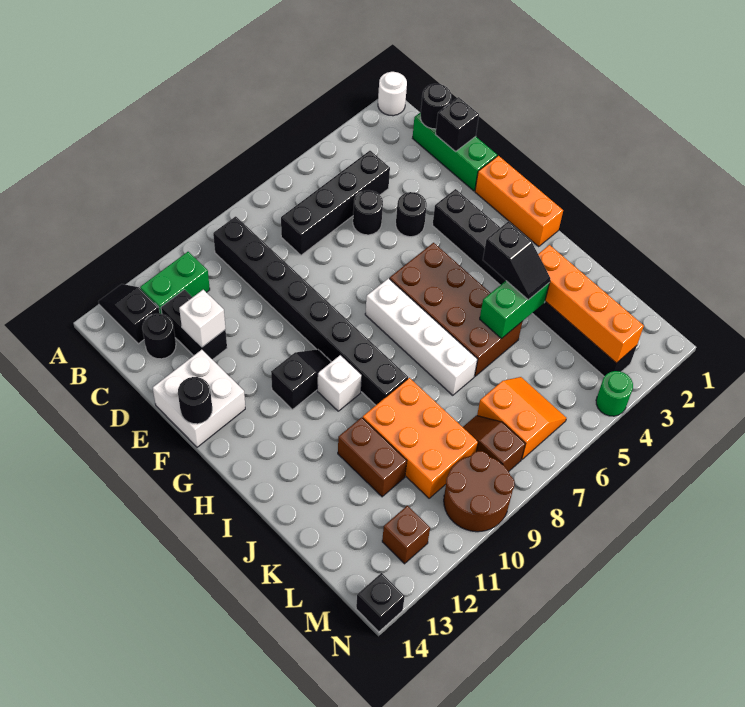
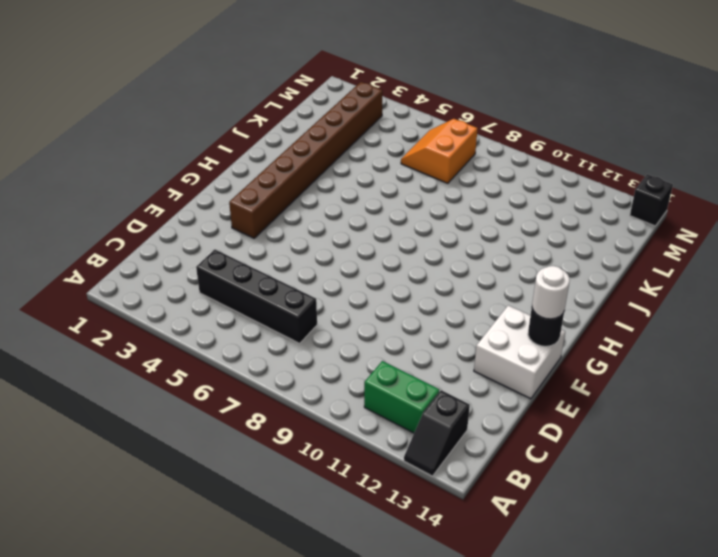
brown brick F3:M3 level 1 -> black brick F3:M3 level 1
white round brick F14 level 3 -> white round brick A1 level 1
none -> black brick B9:I9 level 1
none -> green brick C1:E1 level 1
none -> black brick C12:D12 level 1
none -> black round brick C13 level 1

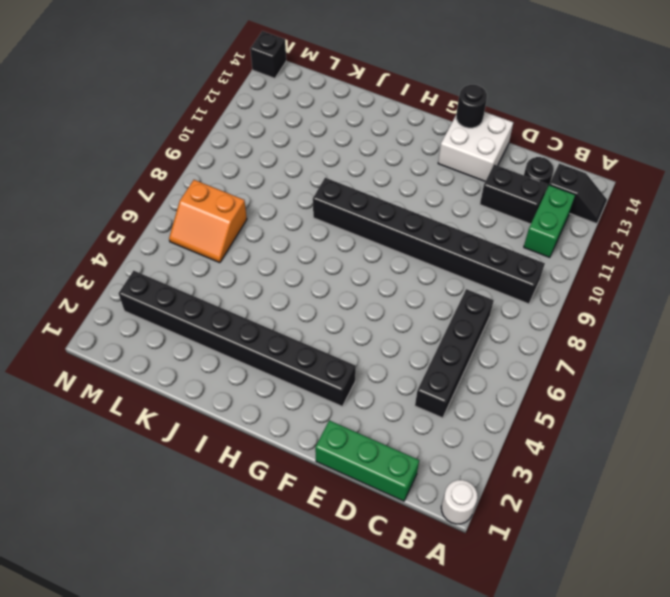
none -> black round brick D5 level 1
none -> black round brick E4 level 1
none -> orange brick F1:H1 level 1
none -> brown brick G5:J6 level 1

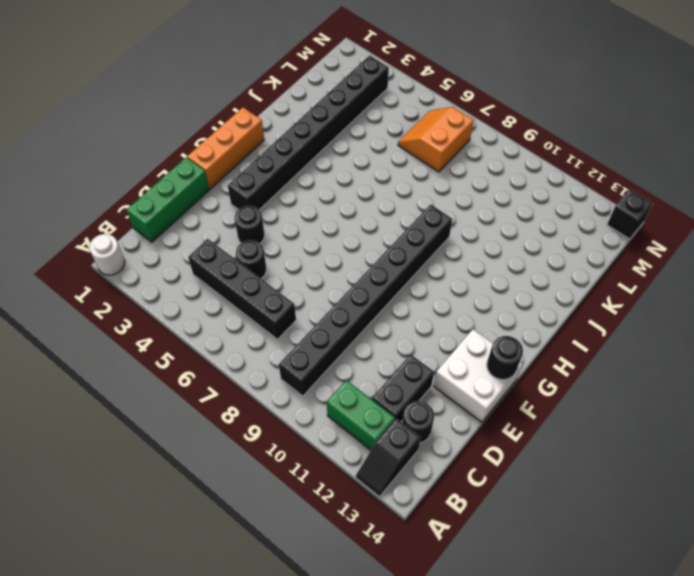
none -> brown brick G5:J6 level 1
none -> white brick G7:J7 level 1
none -> black slope G10:G11 level 1 top 11
none -> white brick H10 level 1

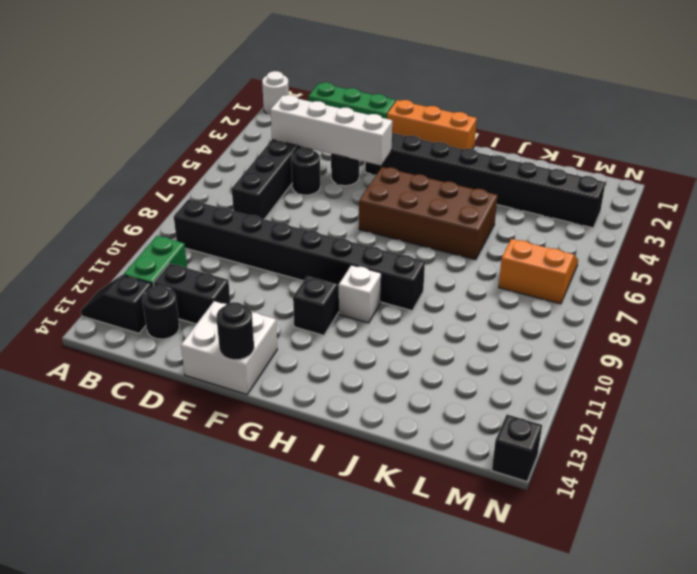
white brick C4:F4 level 2 -> white brick G7:J7 level 1
none -> orange brick J9:L10 level 1
none -> brown brick J11:K11 level 1
none -> brown slope L8:M8 level 1 top M
none -> brown round brick M9:N10 level 1

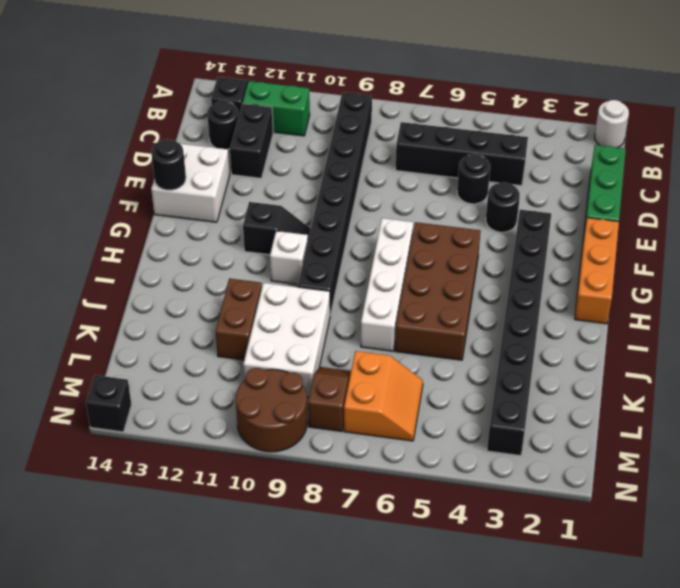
white brick J9:L10 level 1 -> orange brick J9:L10 level 1
none -> brown brick M12 level 1
none -> green round brick N4 level 1
none -> black round brick C1 level 2
none -> black brick D1 level 2

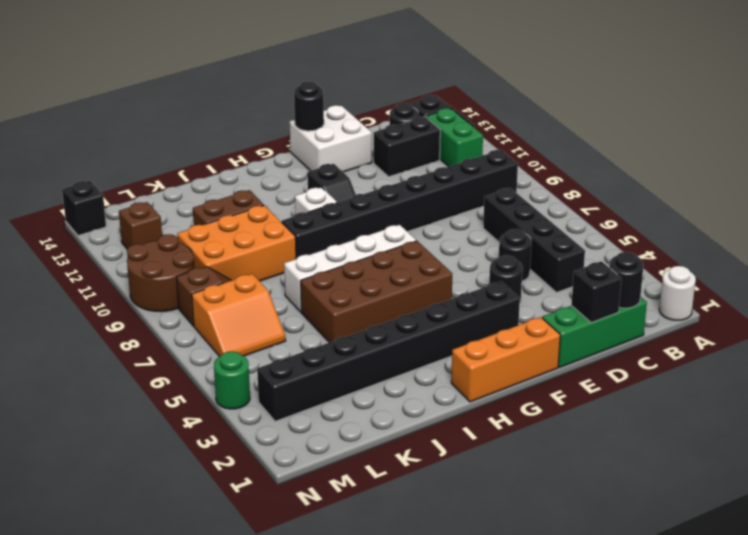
none -> white brick D12 level 2
none -> orange brick J3:M3 level 2
none -> green brick J4:J5 level 2
none -> black slope I4:J4 level 3 top I

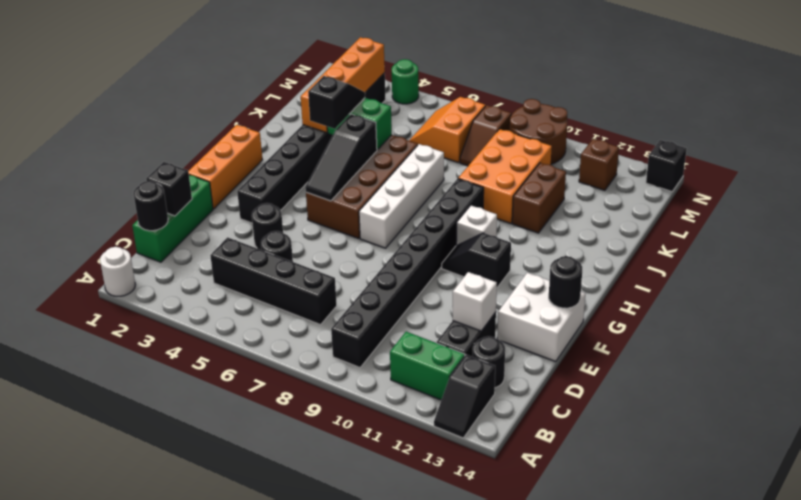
black slope G5:I5 level 2 top I -> none

